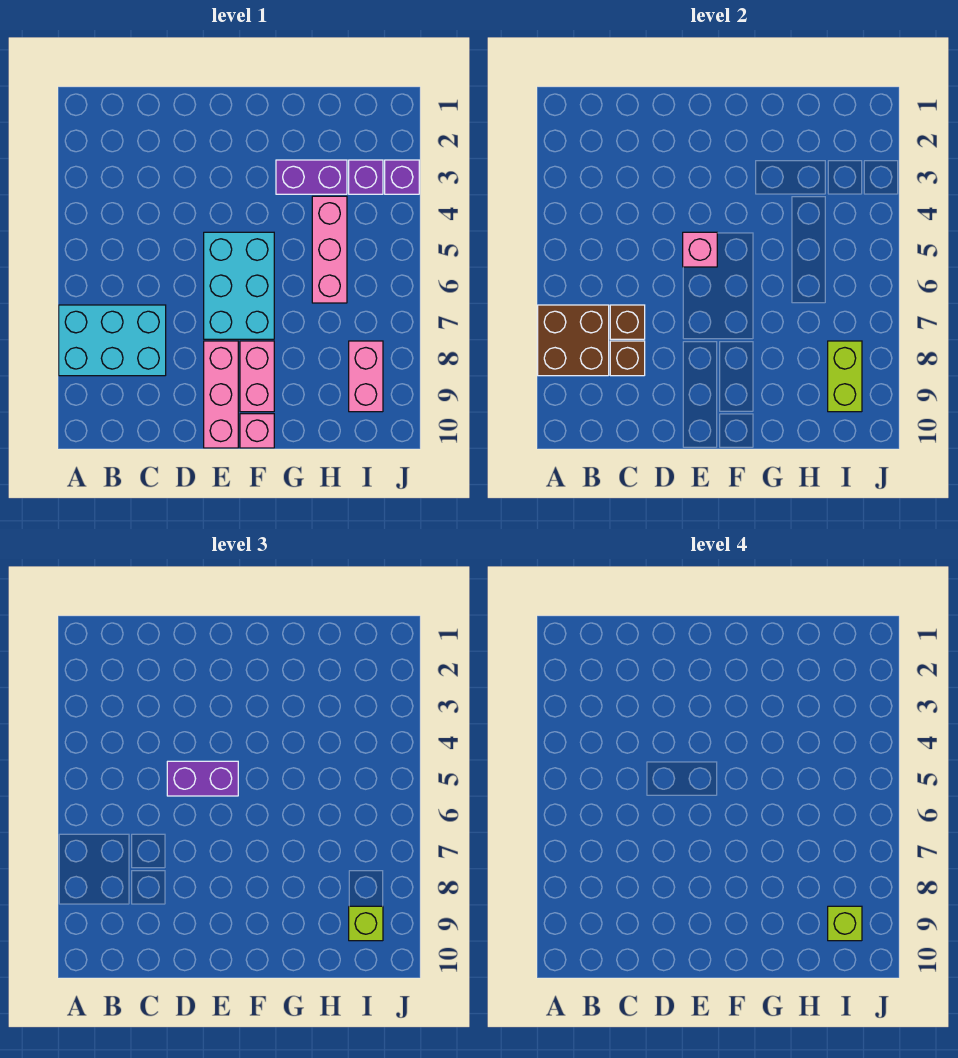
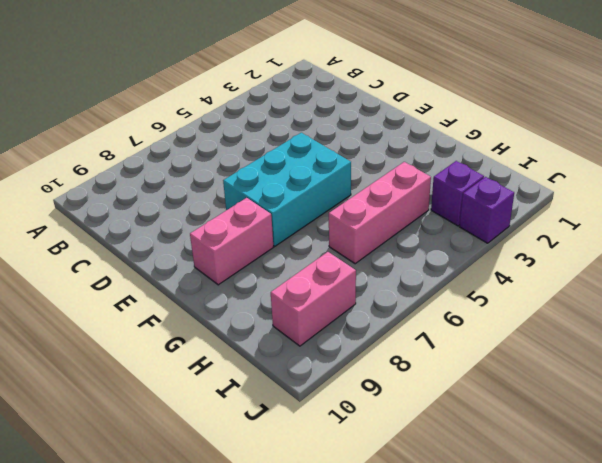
none -> cyan brick A7:C8 level 1
none -> pink brick E8:E10 level 1
none -> pink brick F10 level 1

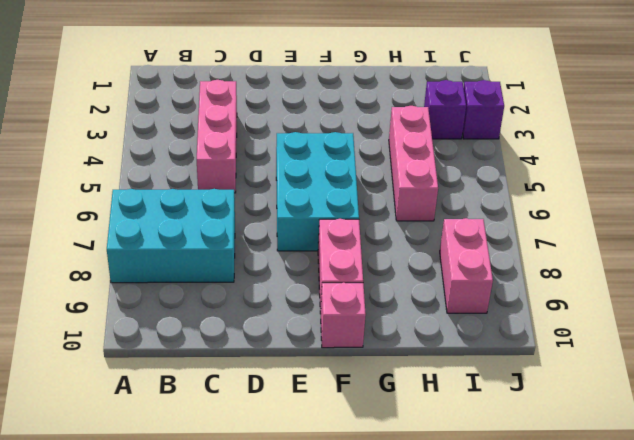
pink brick C3:C5 level 1 -> pink brick E8:E10 level 1
none -> purple brick G3:H3 level 1
none -> brown brick A7:B8 level 2
none -> brown brick C7 level 2

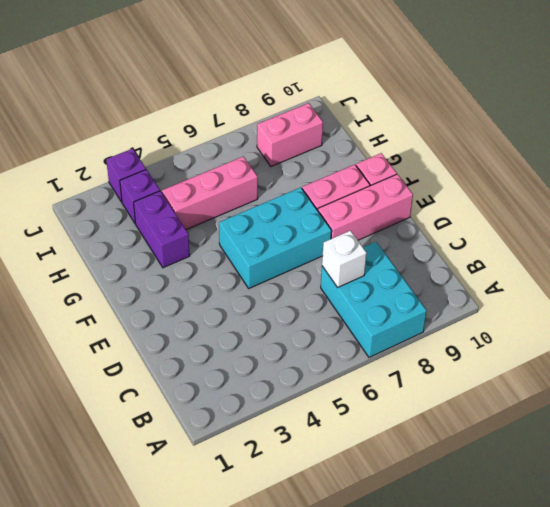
white brick C7 level 2 -> brown brick C7 level 2
none -> brown brick A7:B8 level 2
none -> brown brick C8 level 2
none -> pink brick E5 level 2

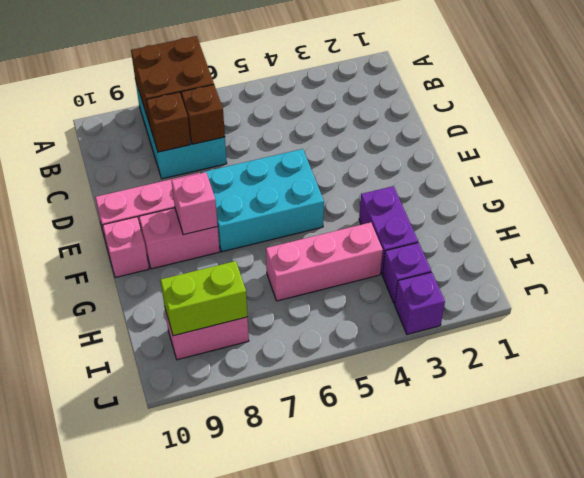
pink brick F8 level 2 -> pink brick E5 level 2
none -> purple brick D5:E5 level 3
none -> lime brick I9 level 3
none -> lime brick I9 level 4

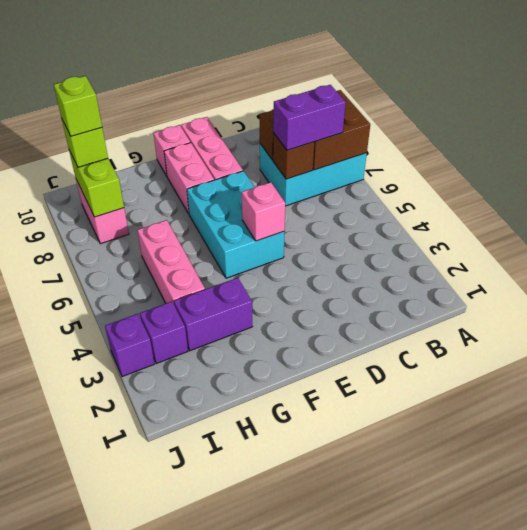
purple brick B7:C7 level 3 -> purple brick D5:E5 level 3

